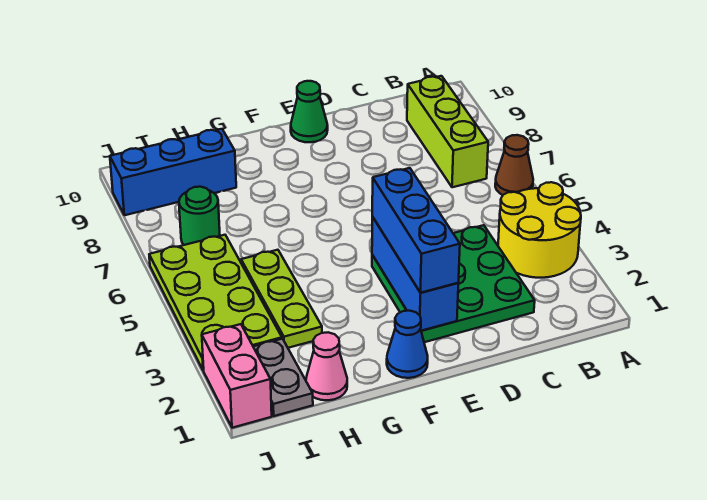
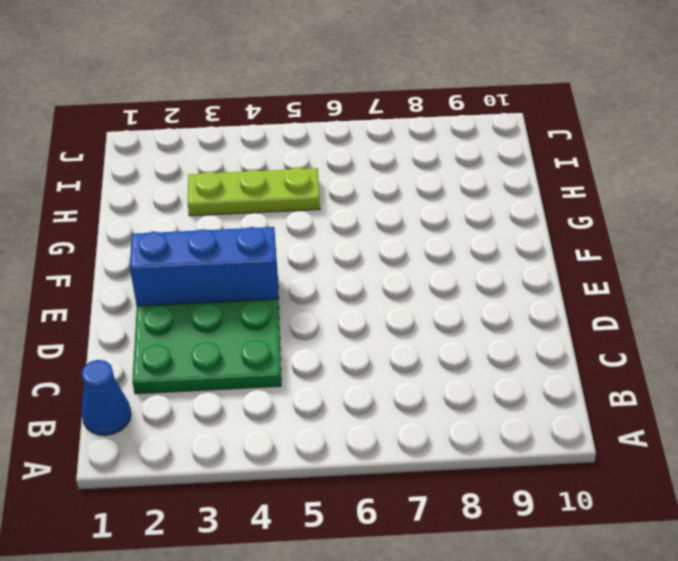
blue cone B1 level 1 -> blue cone F1 level 1
none -> yellow round brick A3:B4 level 1
none -> brown cone A6 level 1
none -> lime brick B7:B9 level 1

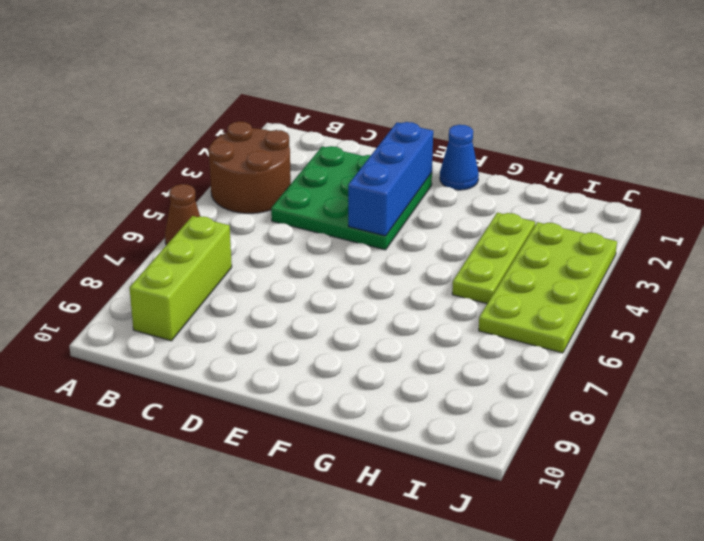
brown round brick A3:B4 level 1 -> yellow round brick A3:B4 level 1
none -> green cone E10 level 1
none -> pink cone H1 level 1
none -> blue brick H9:J9 level 1

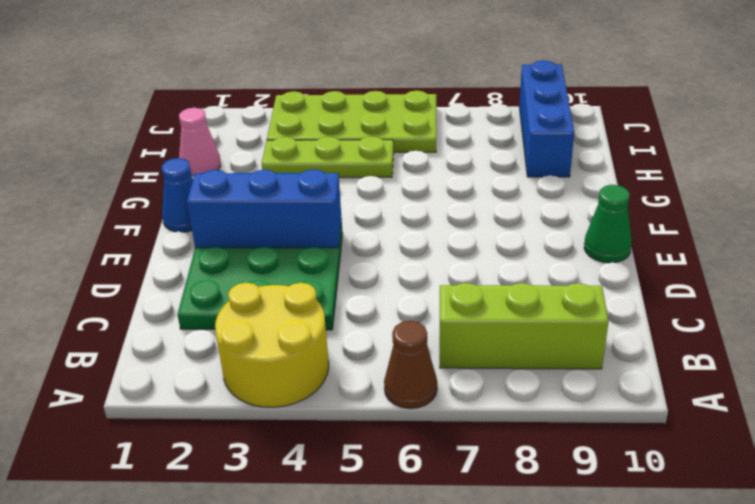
none -> grey plate I1:I2 level 1
none -> green round brick I7 level 1
none -> pink brick J1:J2 level 1

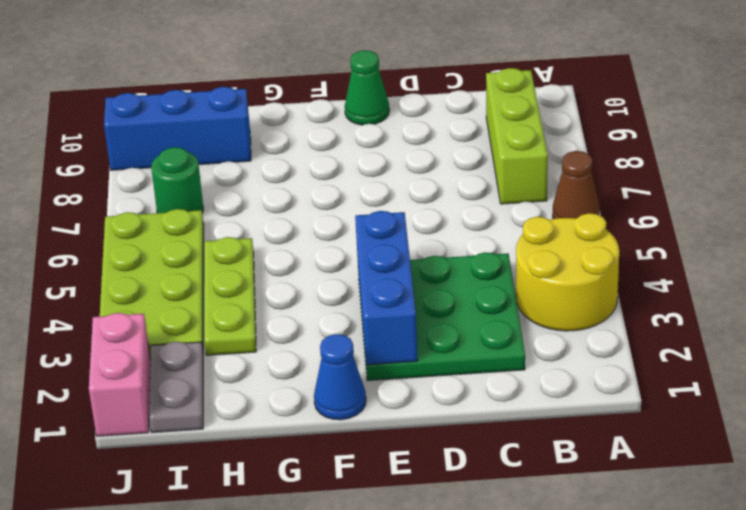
none -> pink cone H1 level 1
none -> blue brick E2:E4 level 3

